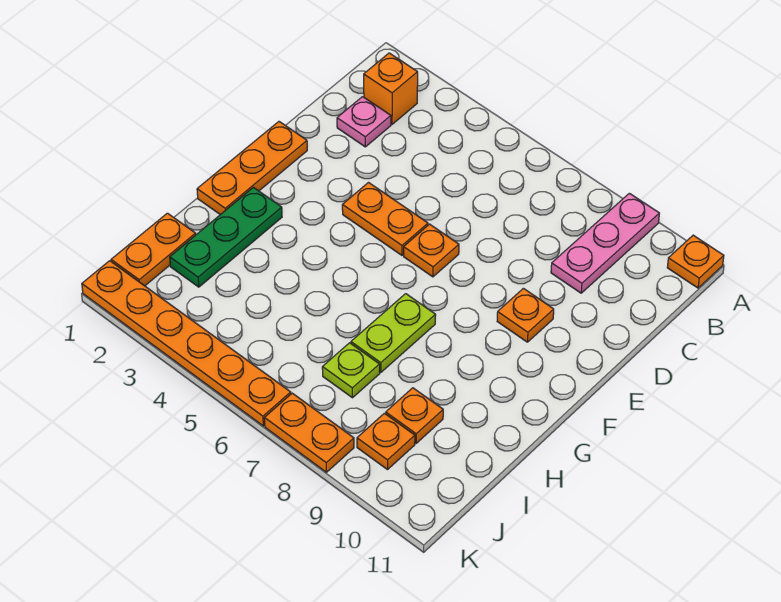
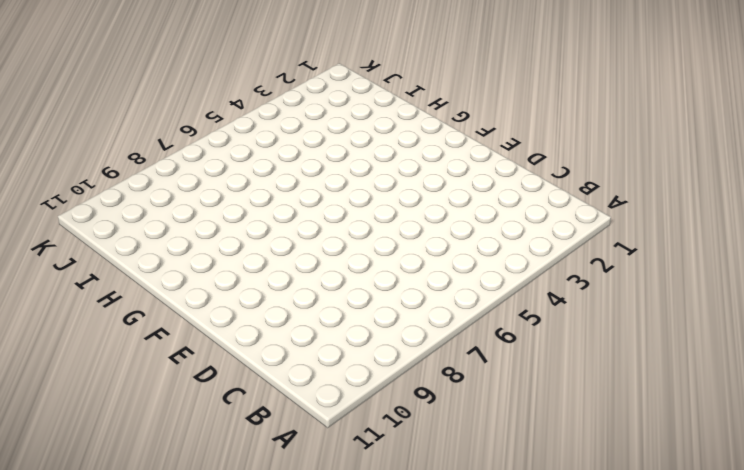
none -> pink plate A9:C9 level 1
none -> orange plate A11 level 1
none -> orange brick B2 level 1

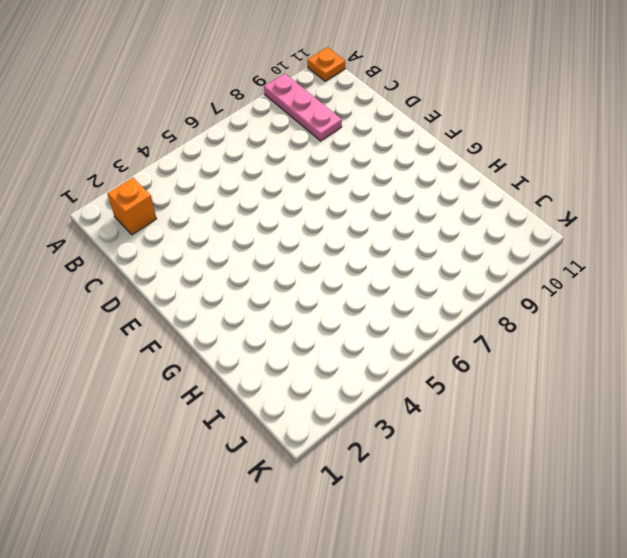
none -> pink plate C2 level 1
none -> orange plate E1:G1 level 1
none -> orange plate E4:E5 level 1

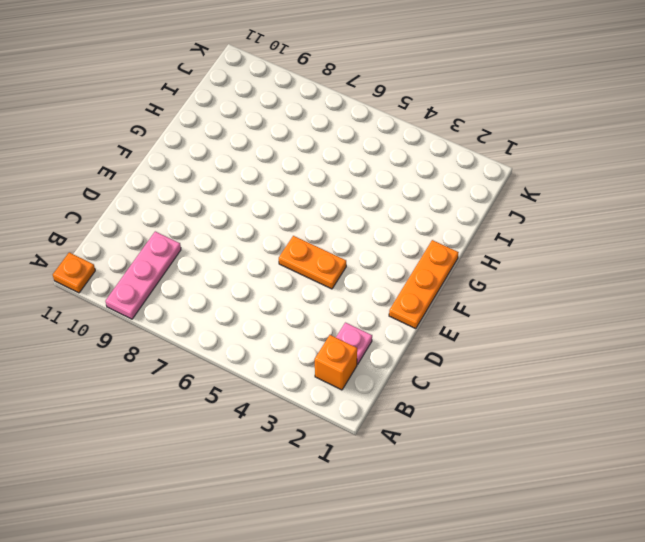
none -> orange plate E6 level 1
none -> orange plate E9 level 1
none -> green plate G2:I2 level 1

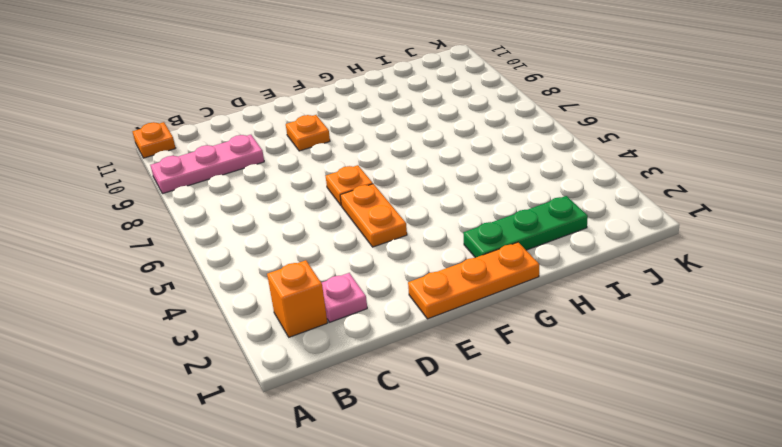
none -> lime plate G7:H7 level 1
none -> orange plate I1:J1 level 1
none -> lime plate I7 level 1

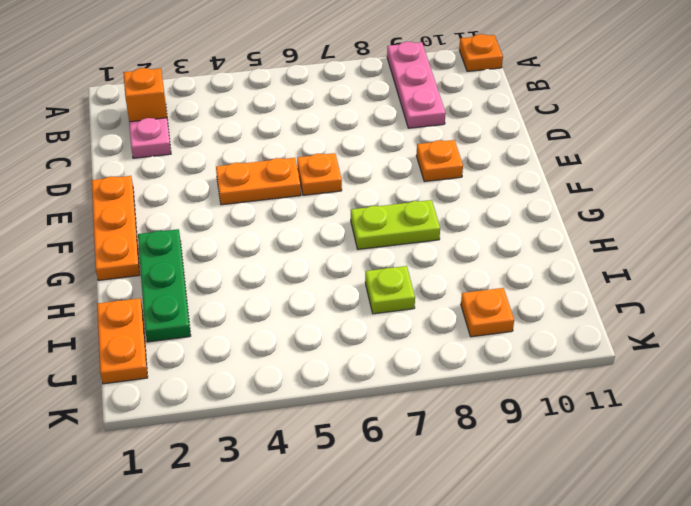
lime plate G7:G8 level 1 -> lime plate G7:H7 level 1
none -> orange plate I9 level 1
none -> orange plate K1:K6 level 1
none -> orange plate K7:K8 level 1

